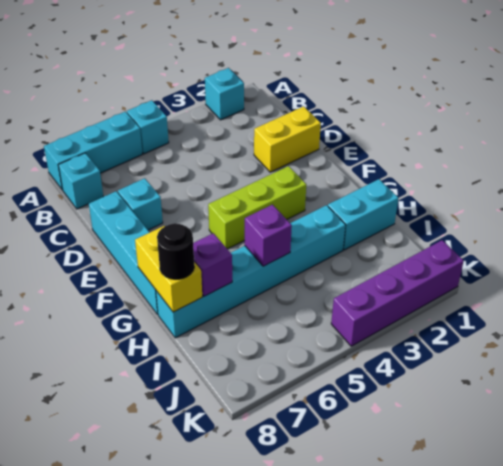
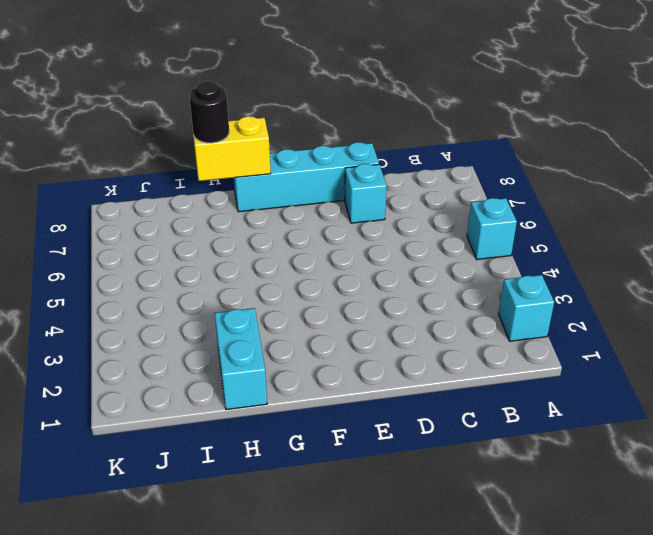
none -> cyan brick A6:A8 level 1
none -> cyan brick B8 level 1
none -> yellow brick D1:D2 level 1

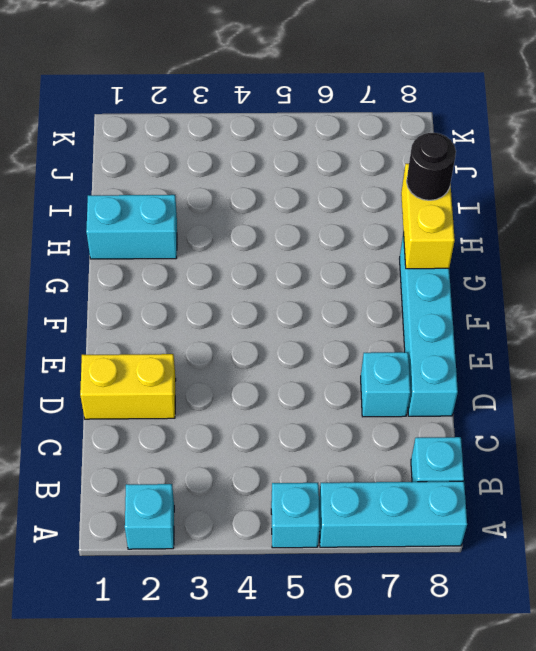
none -> lime brick F3:F5 level 1
none -> cyan brick H3:H8 level 1
none -> purple brick K1:K4 level 1

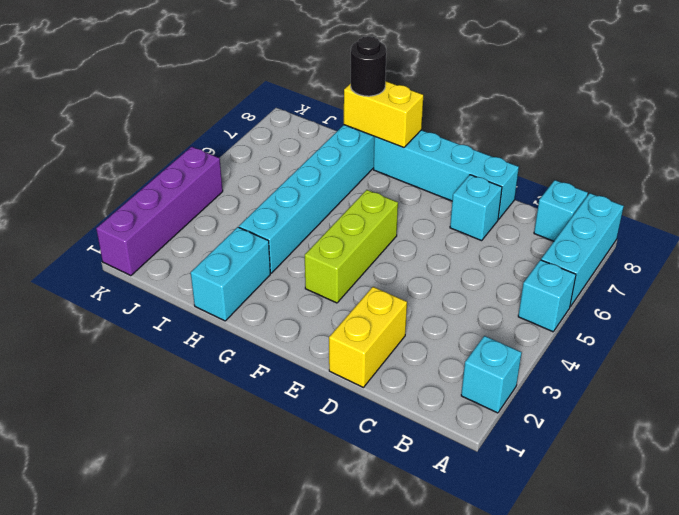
none -> purple brick H5 level 2
none -> purple brick H7 level 2

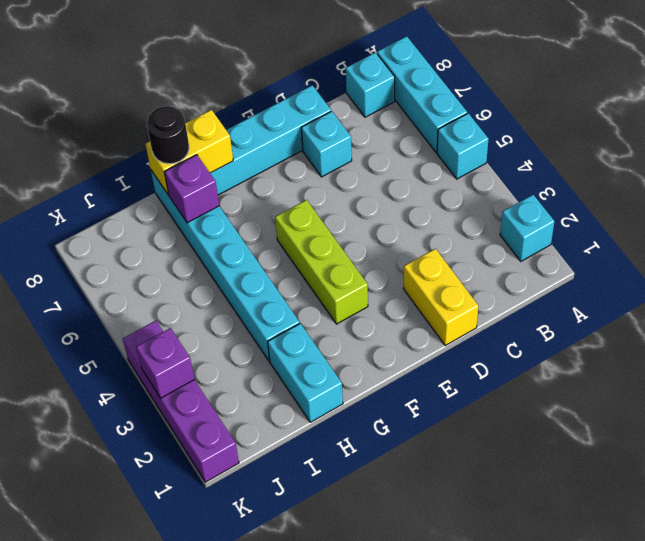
purple brick K3 level 2 -> purple brick H5 level 2

